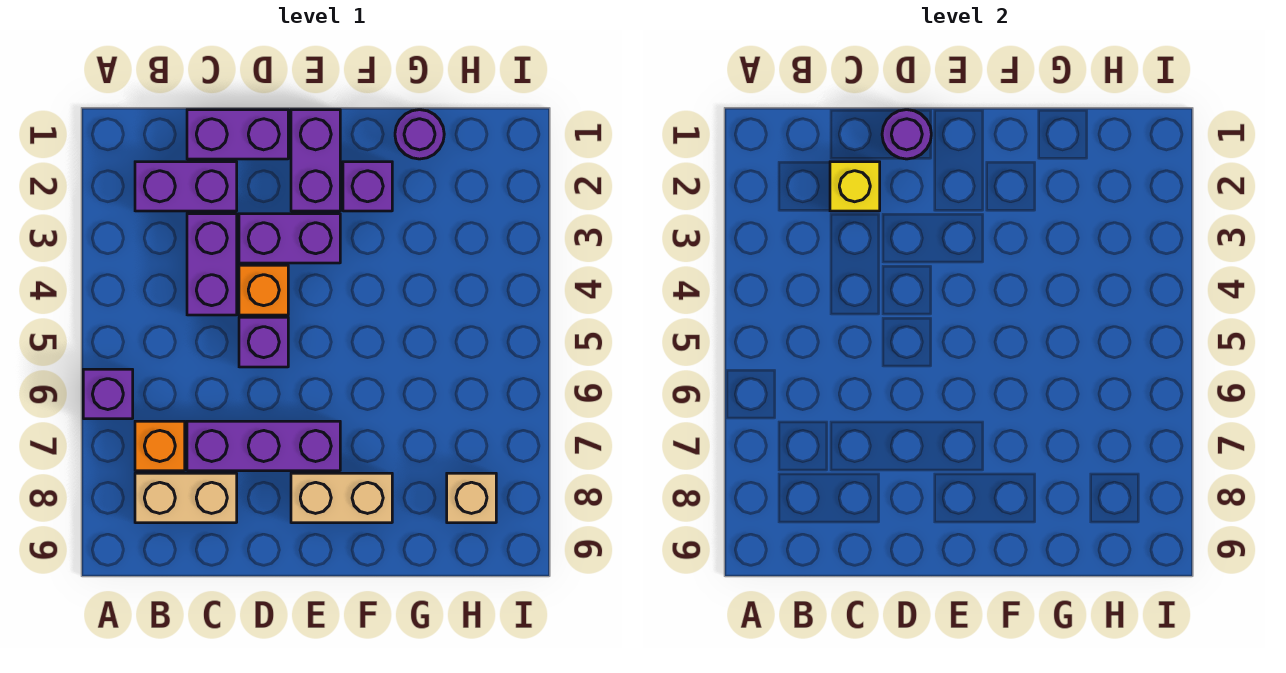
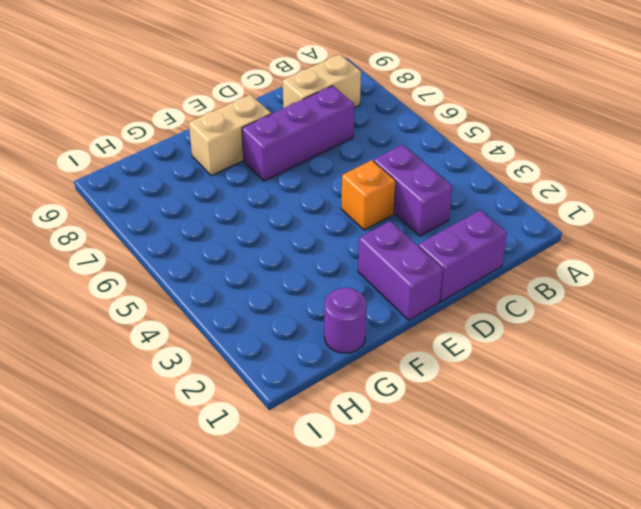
none -> purple brick A6 level 1
none -> purple brick B2:C2 level 1
none -> orange brick B7 level 1

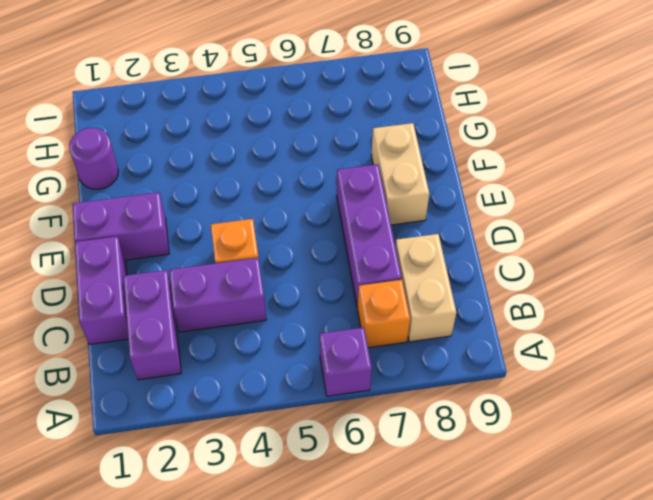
none -> purple brick D3:E3 level 1
none -> purple brick D5 level 1
none -> purple brick F2 level 1

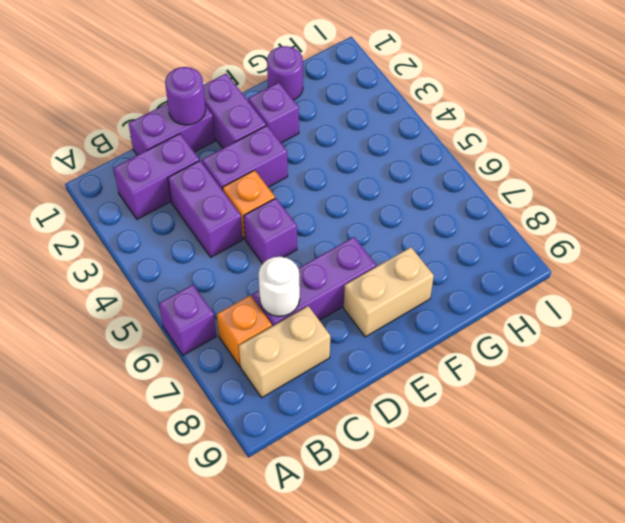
white round brick C7 level 2 -> none
none -> tan brick H8 level 1
none -> yellow brick C2 level 2

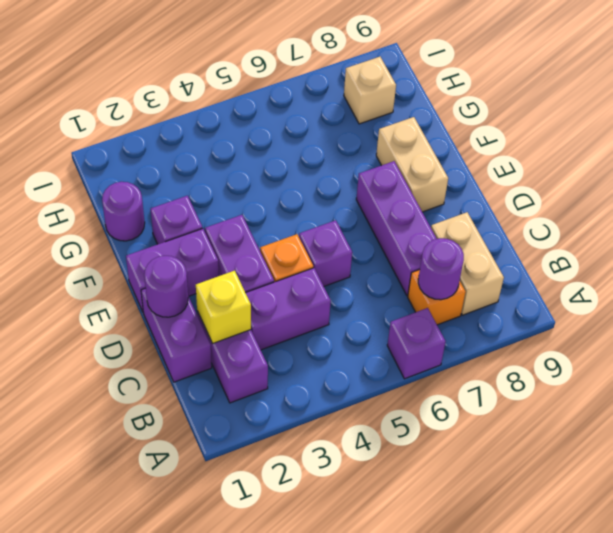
purple round brick B7 level 2 -> none

